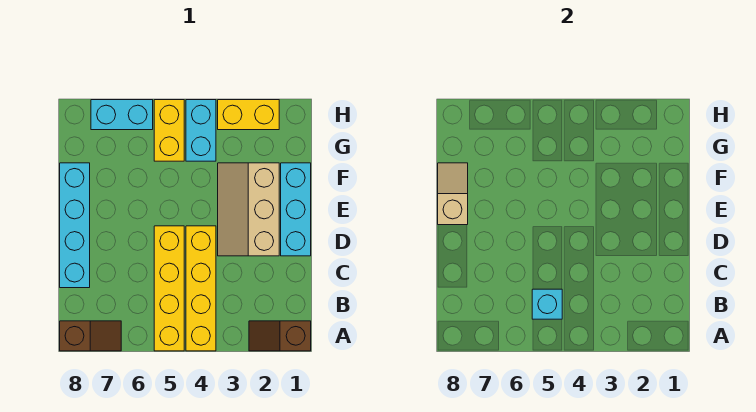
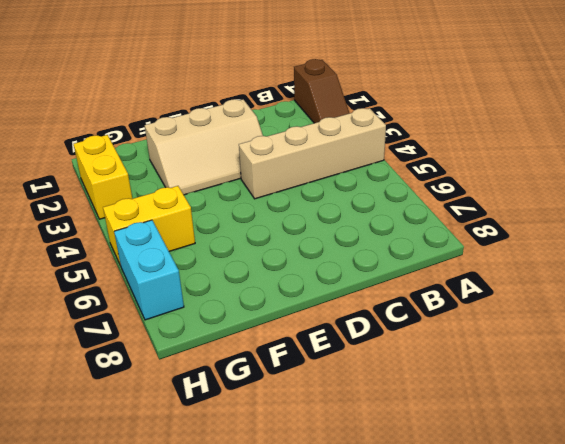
tan brick A4:D4 level 1 -> yellow brick A4:D4 level 1
none -> yellow brick A5:D5 level 1
none -> brown slope A7:A8 level 1 top 8
none -> cyan brick C8:F8 level 1

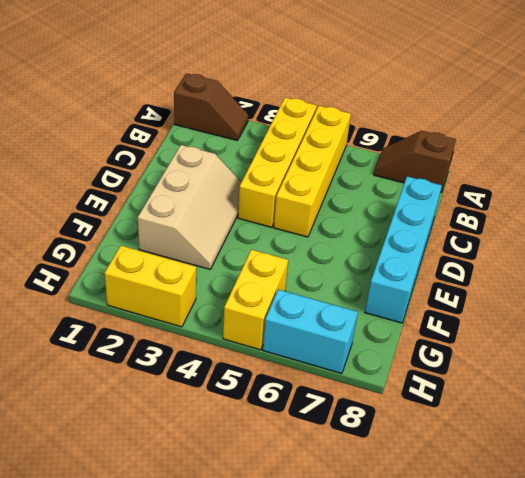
none -> cyan brick D1:F1 level 1
none -> cyan brick G4:H4 level 1
none -> cyan brick B5 level 2

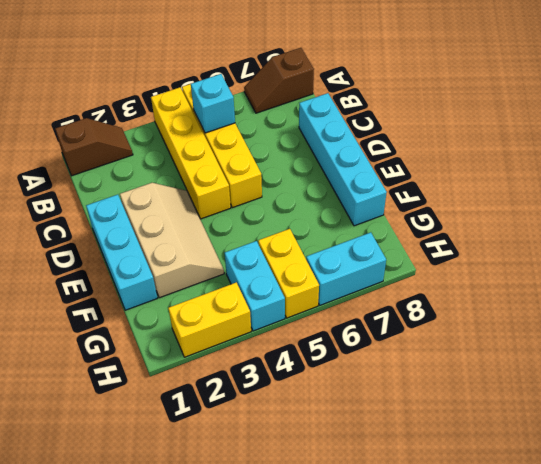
none -> tan slope E8:F8 level 2 top E

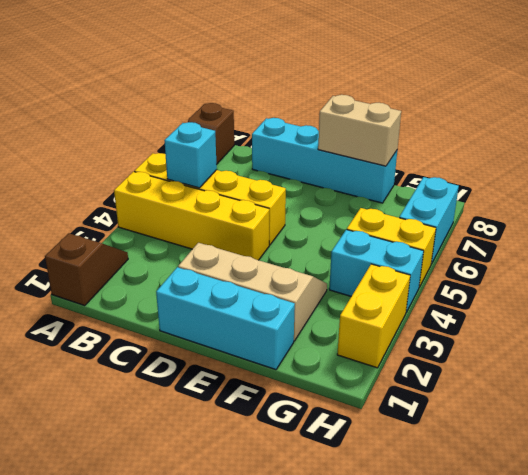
tan brick E8:F8 level 2 -> tan slope E8:F8 level 2 top E

